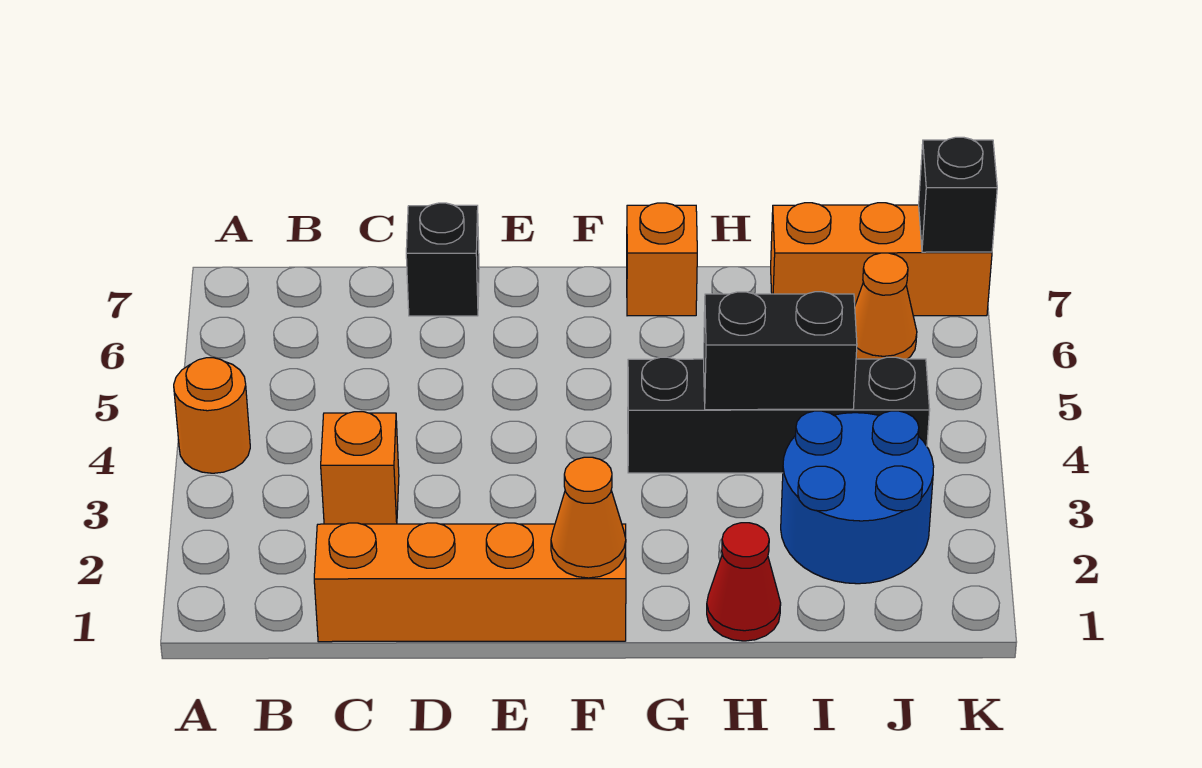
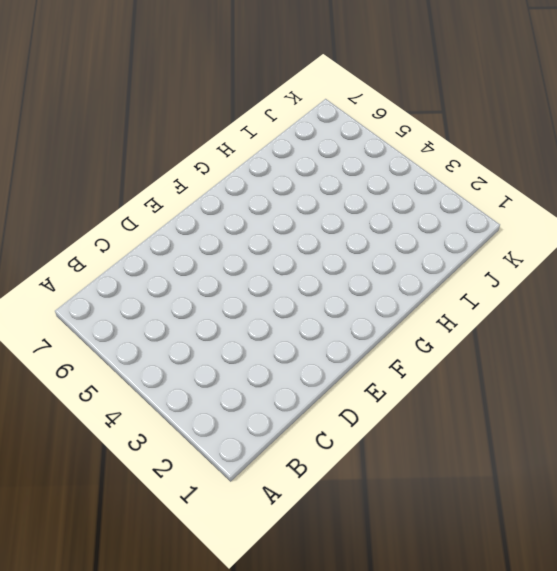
none -> orange round brick A4 level 1
none -> orange brick C1:F1 level 1
none -> orange brick C3 level 1

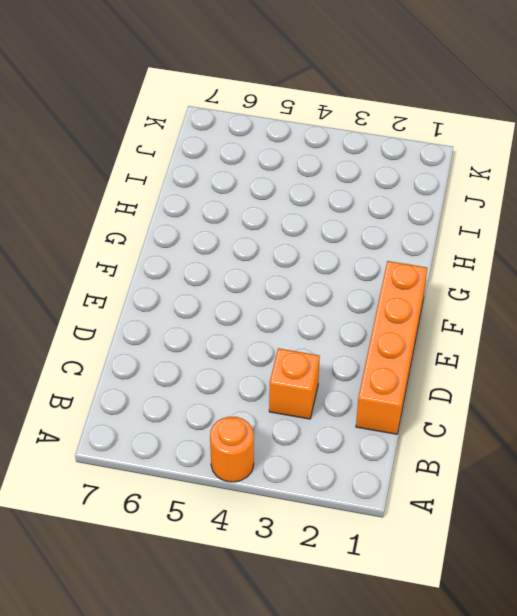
none -> black brick D7 level 1
none -> black brick G4:J4 level 1
none -> orange brick G7 level 1

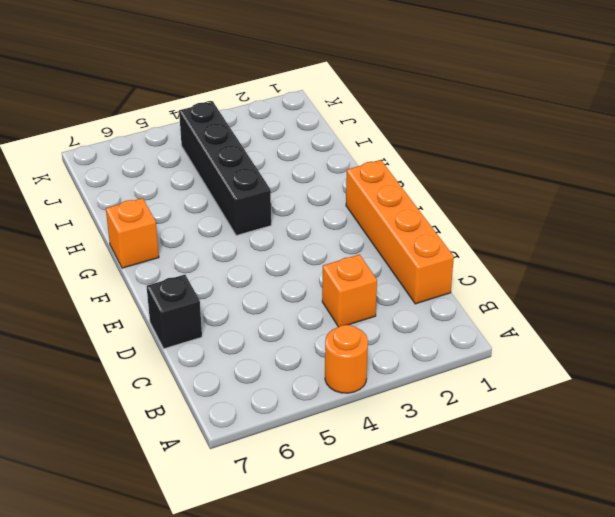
none -> red cone H1 level 1
none -> blue round brick I2:J3 level 1
none -> orange brick I7:K7 level 1

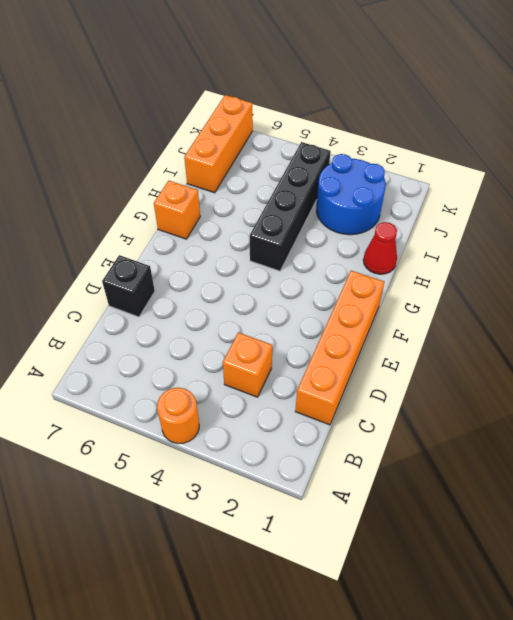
none -> orange cone J6 level 1
none -> orange cone F1 level 2
none -> black brick H4:I4 level 2

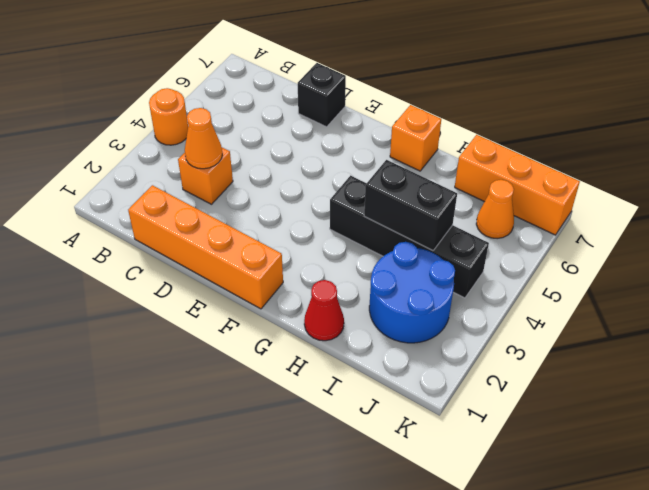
orange cone C3 level 2 -> orange cone F1 level 2
none -> black brick K7 level 2

